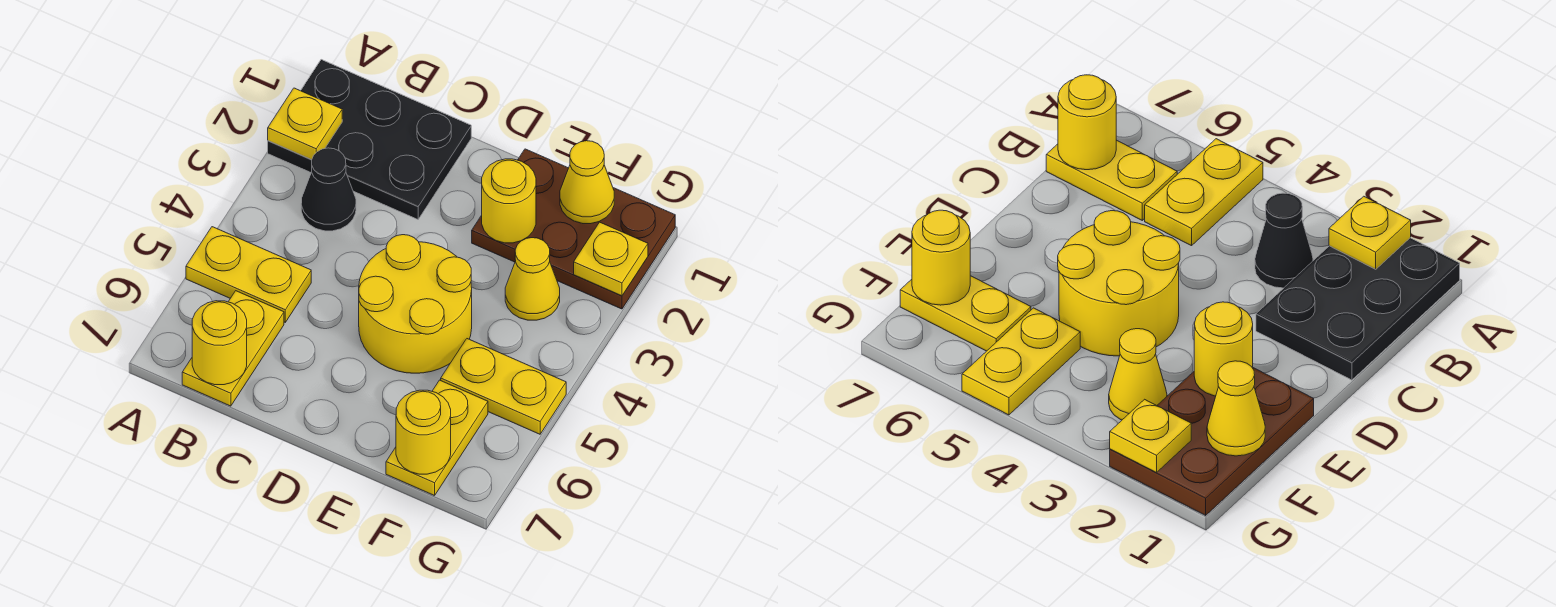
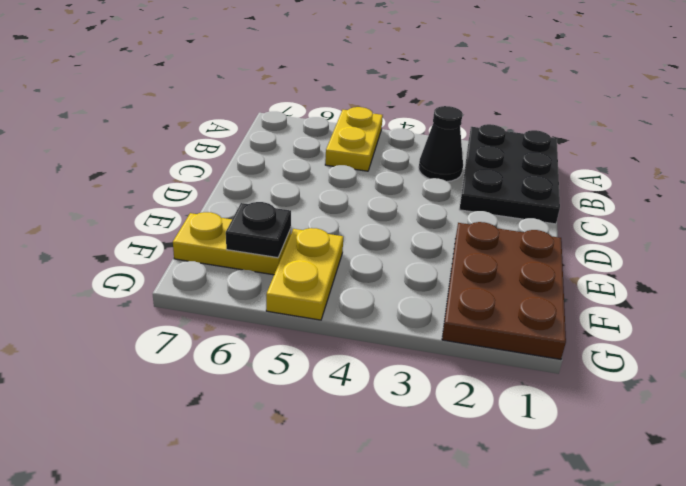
black plate F6 level 2 -> none
none -> yellow plate B6:B7 level 1
none -> yellow round brick D4:E5 level 1
none -> yellow cone F3 level 1

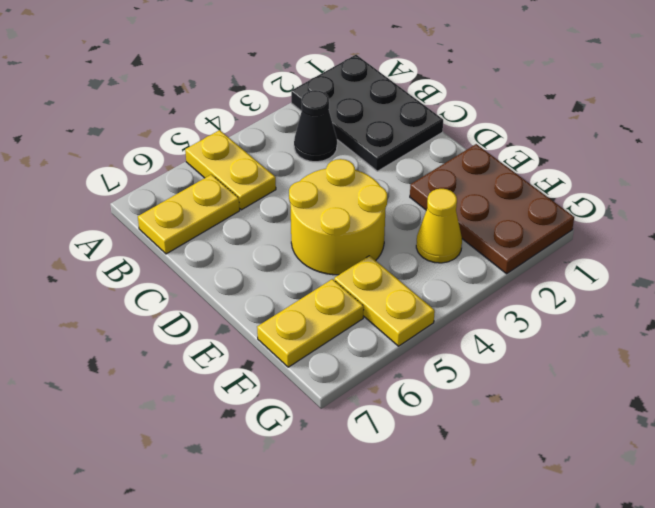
none -> yellow plate A2 level 2
none -> yellow round brick B7 level 2
none -> yellow round brick E2 level 2

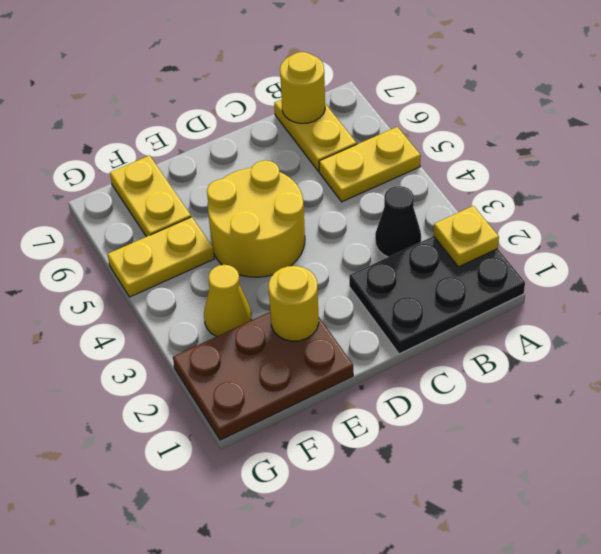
none -> yellow cone F1 level 2
none -> yellow round brick F7 level 2
none -> yellow plate G2 level 2

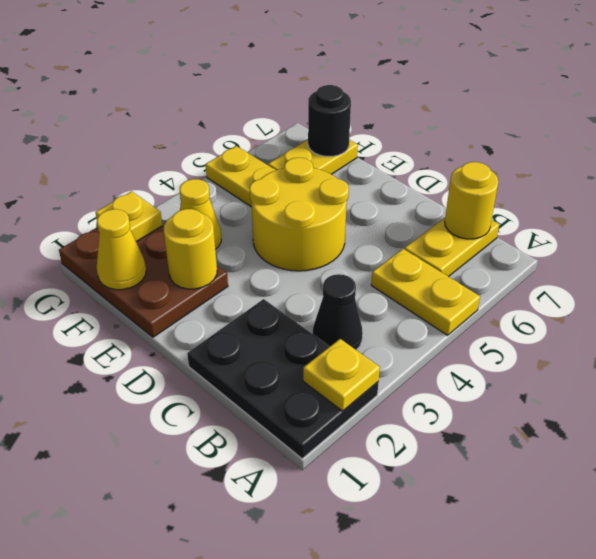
black round brick F7 level 2 -> yellow round brick F7 level 2

